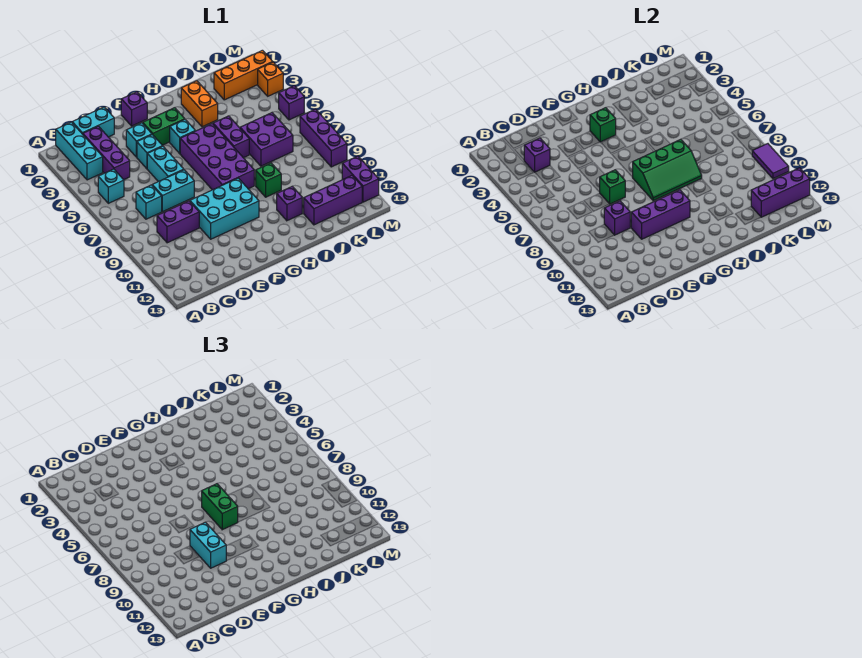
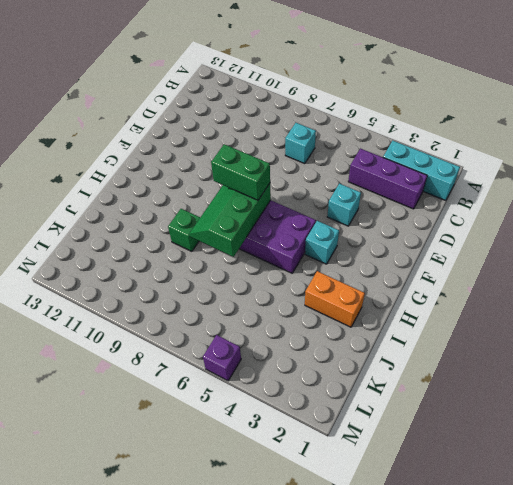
none -> cyan brick B5 level 1
none -> cyan brick C1:D1 level 1
none -> purple brick C9:D9 level 1
none -> cyan brick D7:E7 level 1

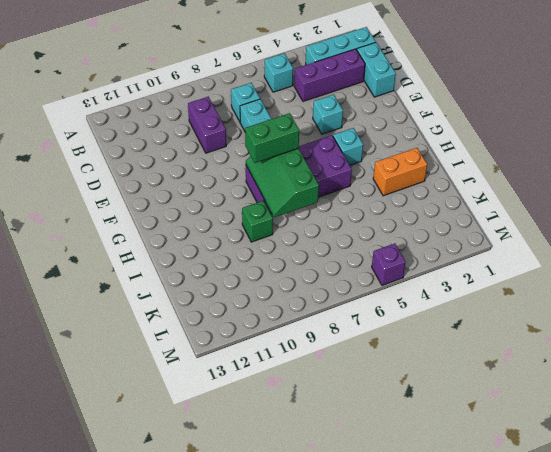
none -> cyan brick E3 level 1
none -> cyan brick E5:E6 level 1
none -> cyan brick E9:G10 level 1
none -> purple brick F1 level 1

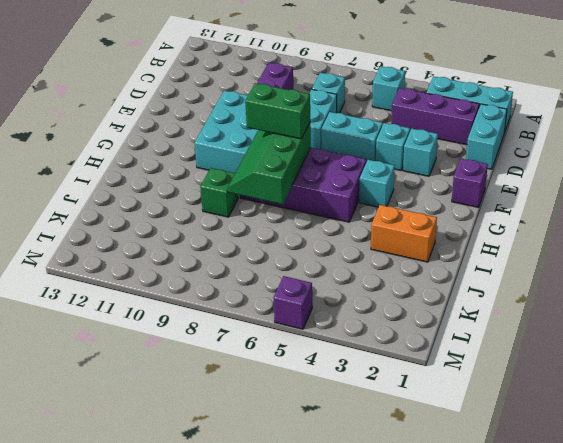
none -> green brick F3:G3 level 1
none -> purple brick I5:I6 level 1
none -> purple brick I11 level 1
none -> purple brick J6:K7 level 1

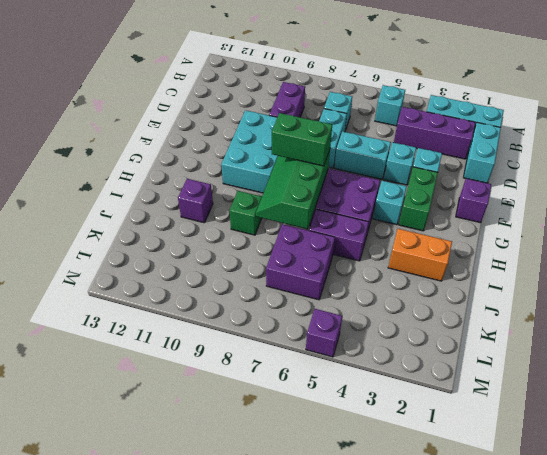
none -> purple brick J12:L12 level 1
none -> orange brick K2:M2 level 1
none -> orange brick M3 level 1
none -> purple brick M7:M9 level 1

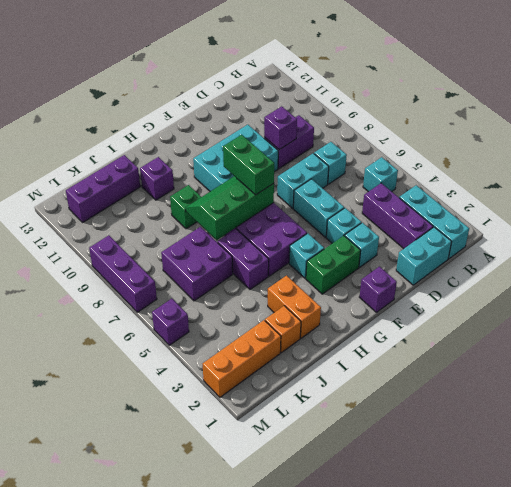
orange brick J2 level 1 -> orange brick M3 level 1
none -> purple brick M11:M12 level 1
none -> purple brick C3 level 2
none -> green brick E7 level 2
none -> purple brick E10:G10 level 2

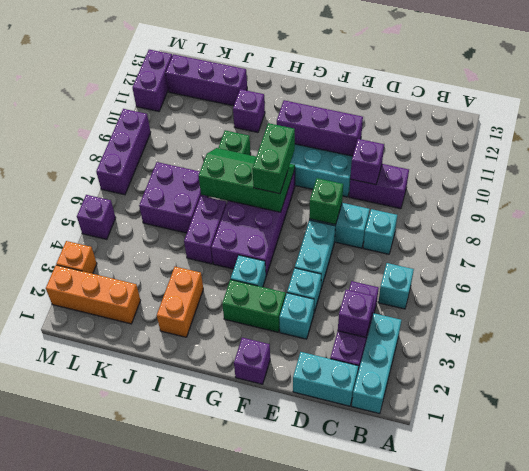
none -> green brick G3 level 2
none -> purple brick K12:M12 level 2
none -> purple tile M9:M10 level 2
none -> cyan brick E9:E10 level 3

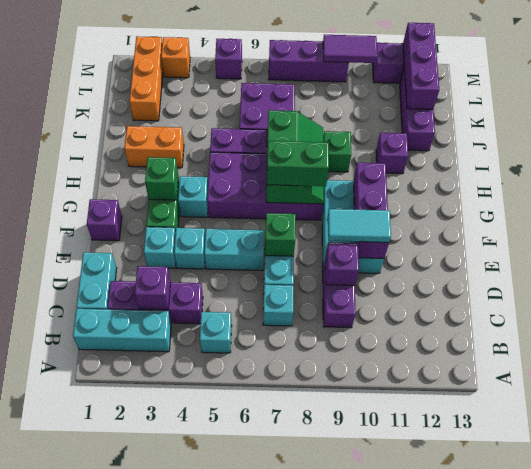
cyan tile E9:E10 level 3 -> cyan brick E9:E10 level 3

